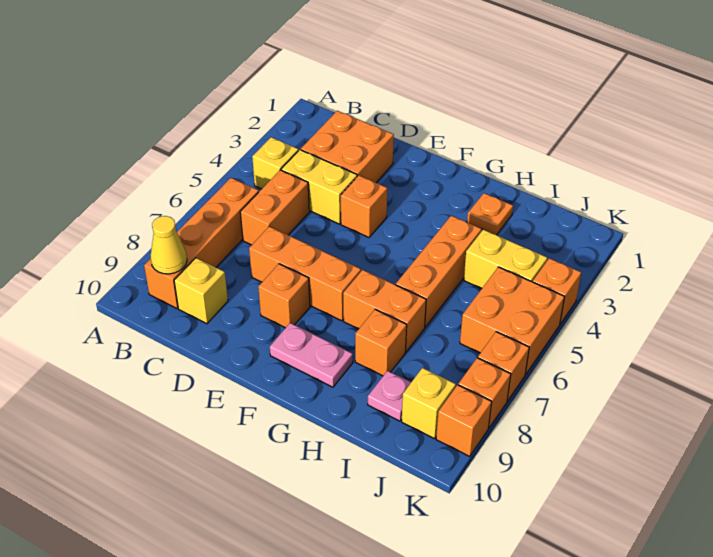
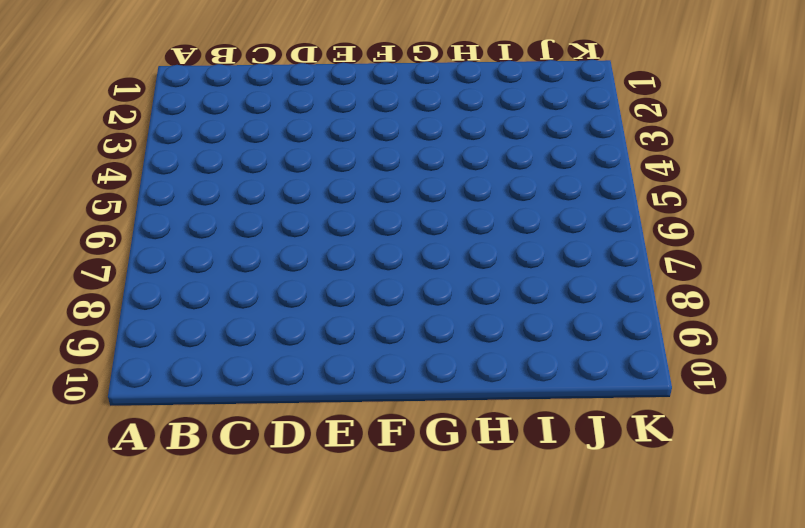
none -> yellow brick B4 level 1
none -> orange brick B6:B9 level 1
none -> orange brick C2:D3 level 1

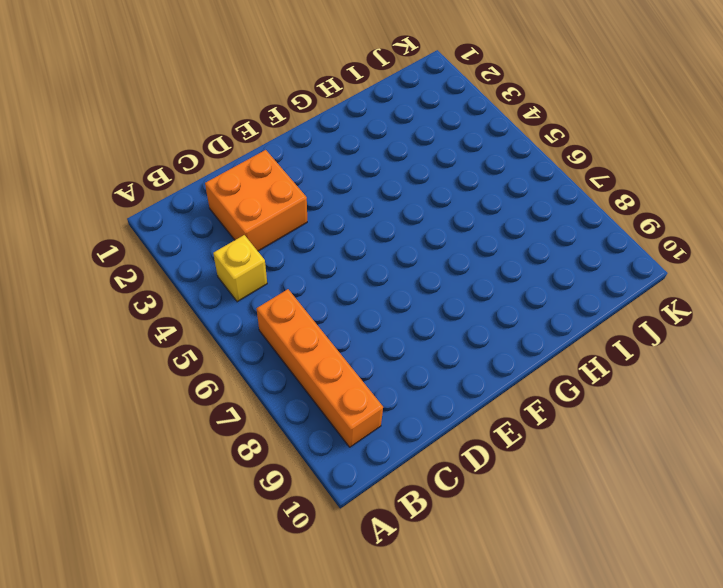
none -> yellow brick C4:D4 level 1
none -> orange brick C5:C6 level 1
none -> yellow brick C9 level 1

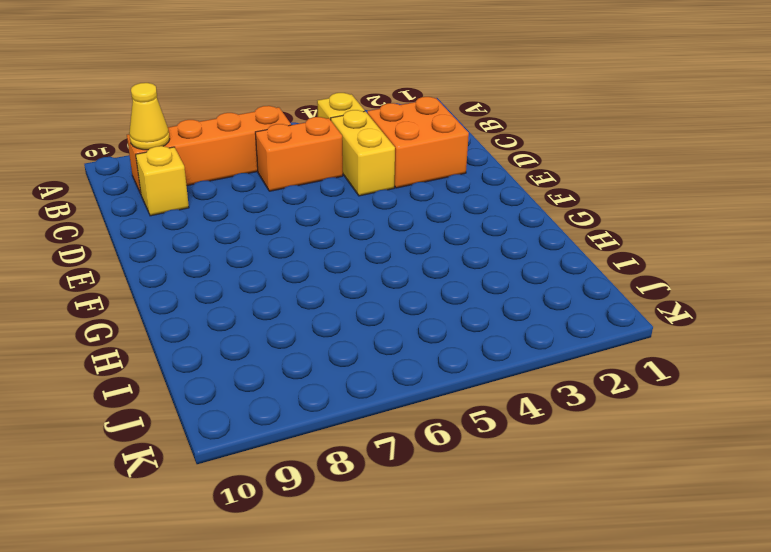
none -> orange brick D7:F7 level 1
none -> orange brick E4 level 1
none -> orange brick E8 level 1

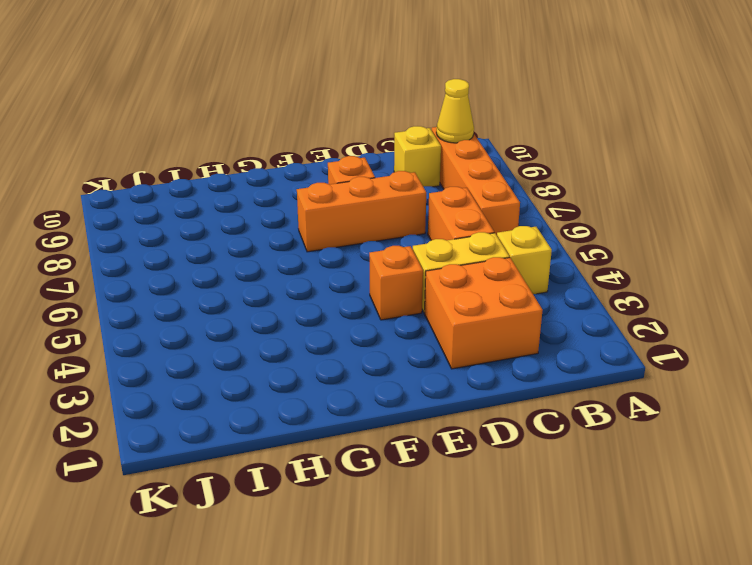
none -> pink plate F9:G9 level 1
none -> orange brick G7:H7 level 1
none -> orange plate H2 level 1

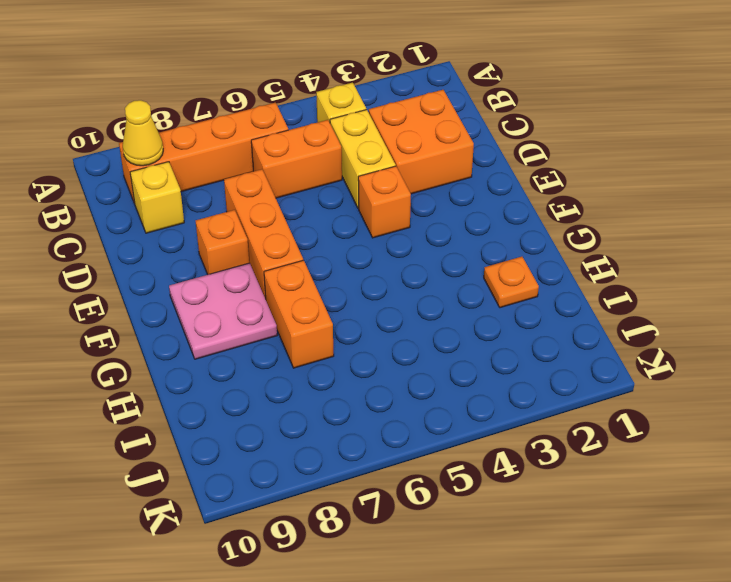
pink plate F8:G9 level 1 -> pink plate F9:G9 level 1
none -> orange brick H4:H6 level 1
none -> orange brick H8 level 1
none -> yellow brick I4:J4 level 1

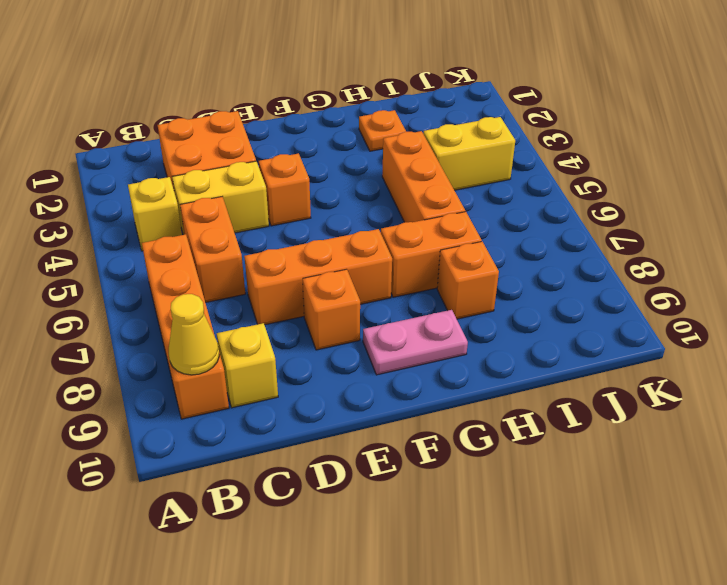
none -> pink plate I9 level 1
none -> orange brick J5:K6 level 1
none -> yellow brick J9 level 1

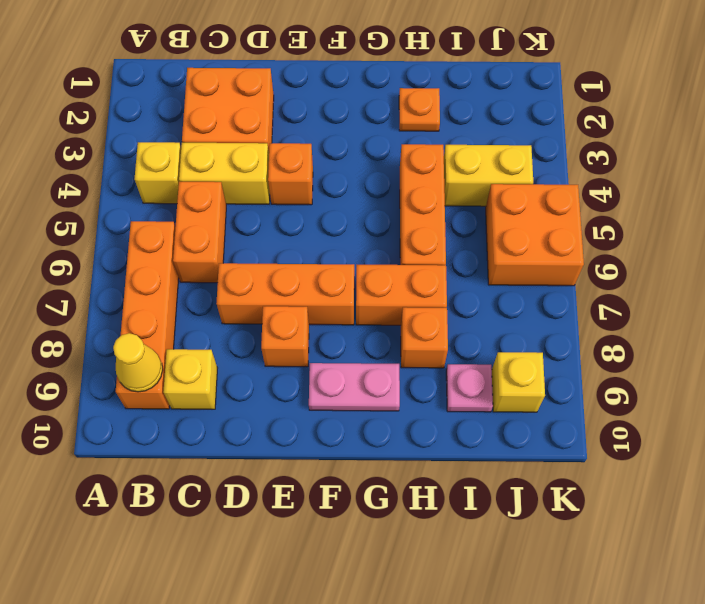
none -> orange brick K4 level 1
none -> orange brick K7 level 1
none -> orange brick K8 level 1

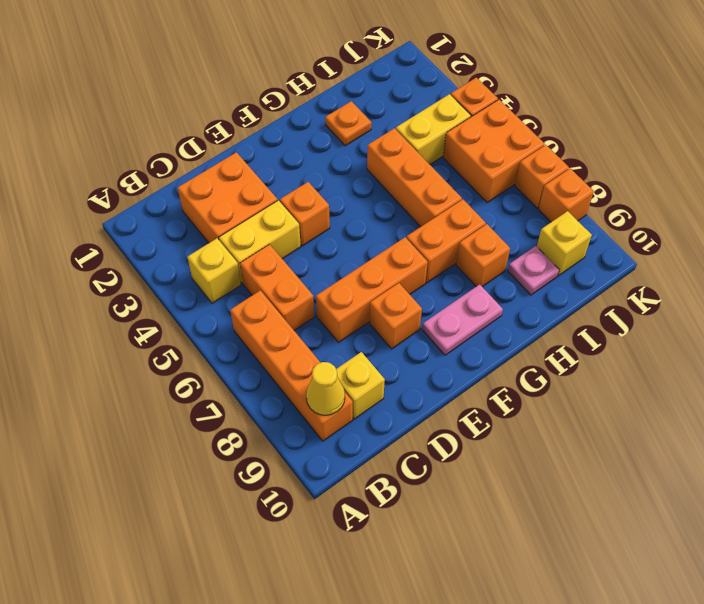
none -> orange brick K9 level 1

